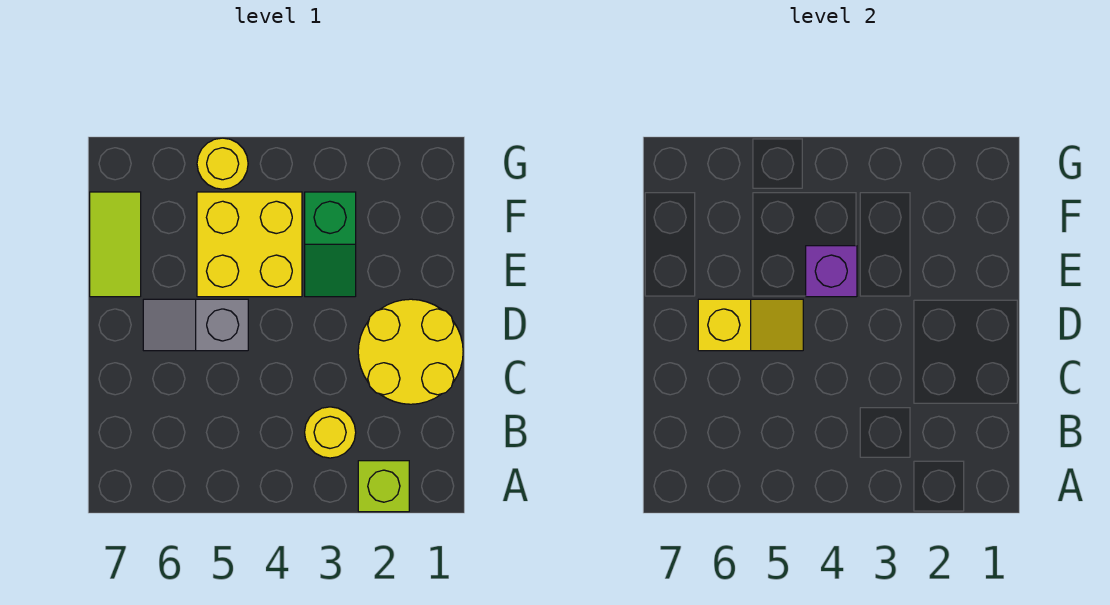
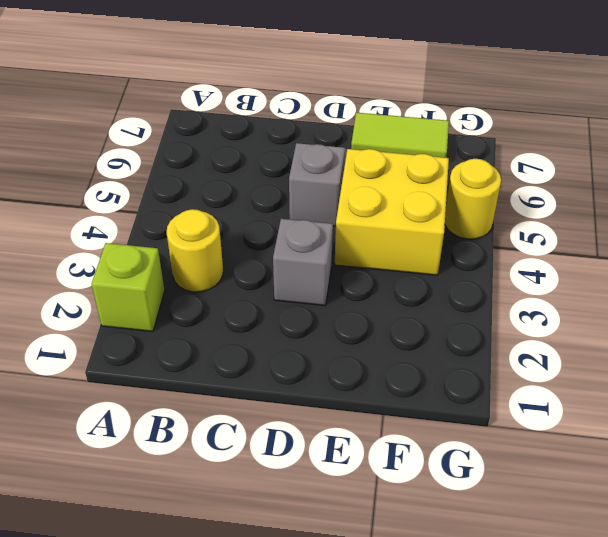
grey brick D3 level 1 -> none
none -> yellow round brick C1:D2 level 1
none -> green slope E3:F3 level 1 top F

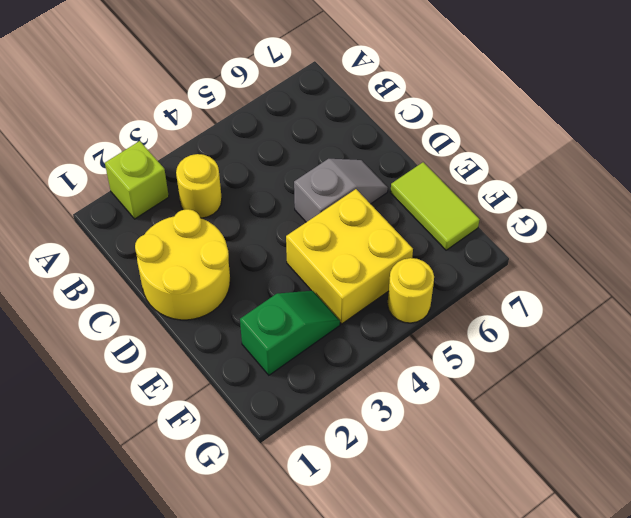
green slope F2:F3 level 1 top 2 -> green slope E3:F3 level 1 top F
none -> yellow slope D5:D6 level 2 top 6
none -> purple brick E4 level 2

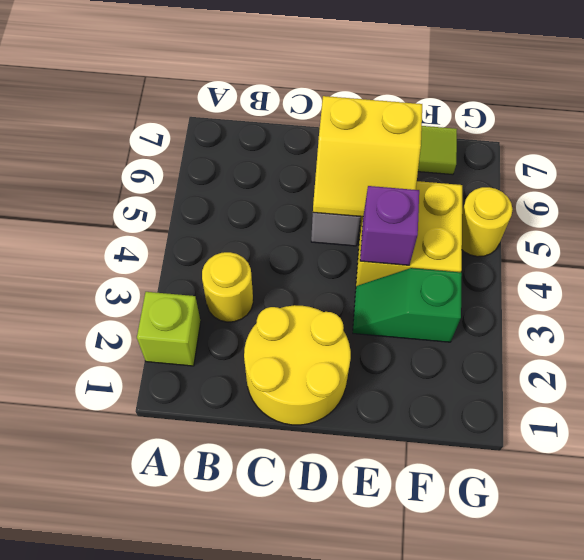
yellow slope D5:E6 level 2 top 6 -> yellow slope D5:D6 level 2 top 6

